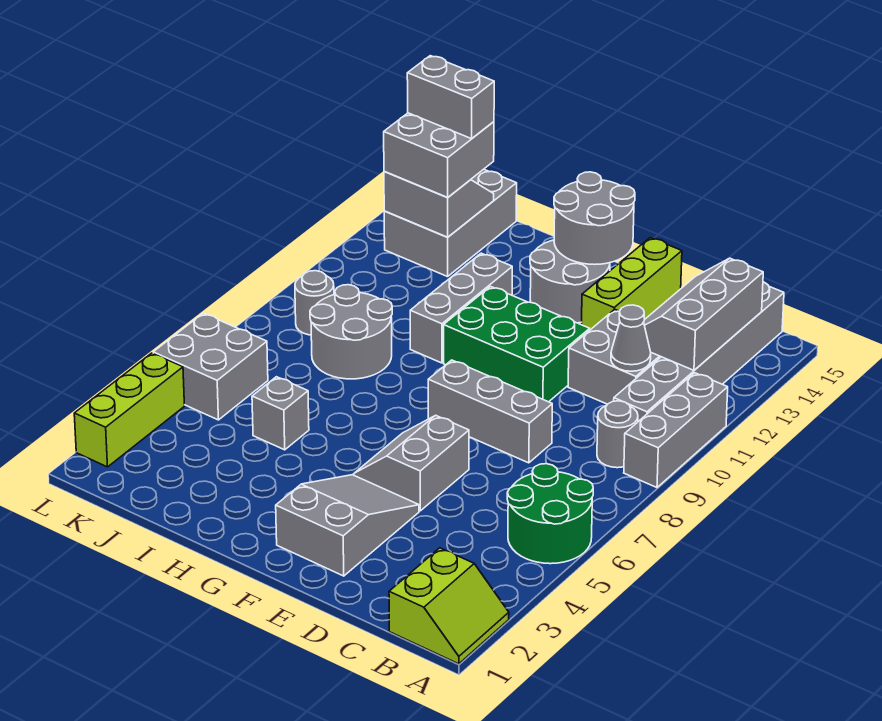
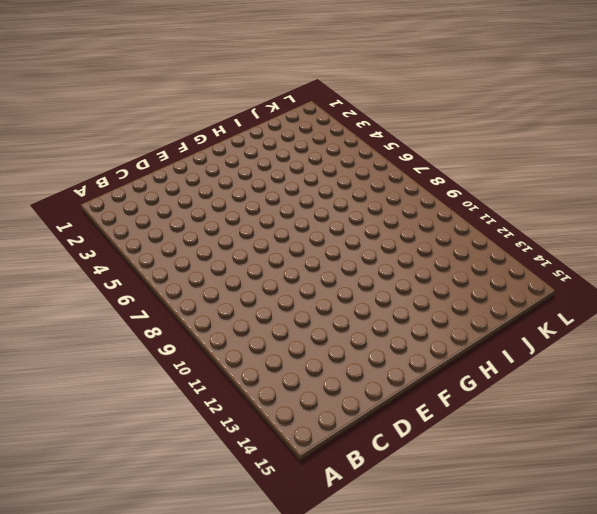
none -> lime slope A1:B2 level 1 top B
none -> green round brick A5:B6 level 1
none -> grey brick A9:A11 level 1

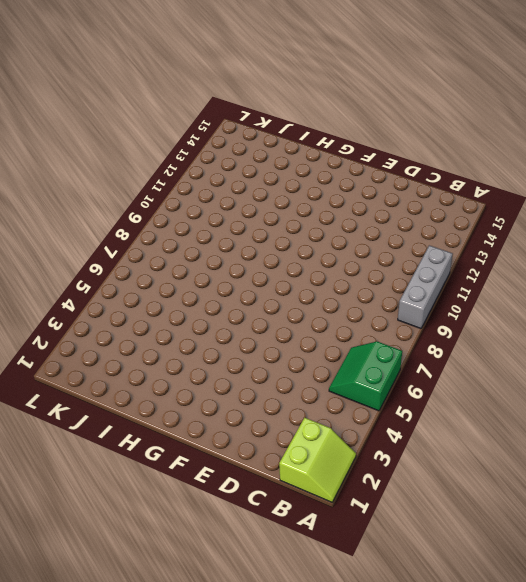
green slope A5:B6 level 1 top A -> green round brick A5:B6 level 1
none -> grey round brick B9 level 1
none -> grey brick B10:B15 level 1
none -> grey brick C11:D12 level 1

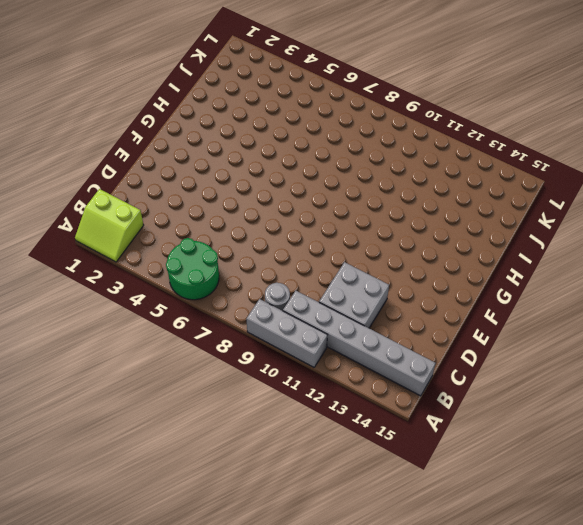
none -> grey brick D8:F8 level 1
none -> grey slope E2:F4 level 1 top 2
none -> grey slope E5:F6 level 1 top E

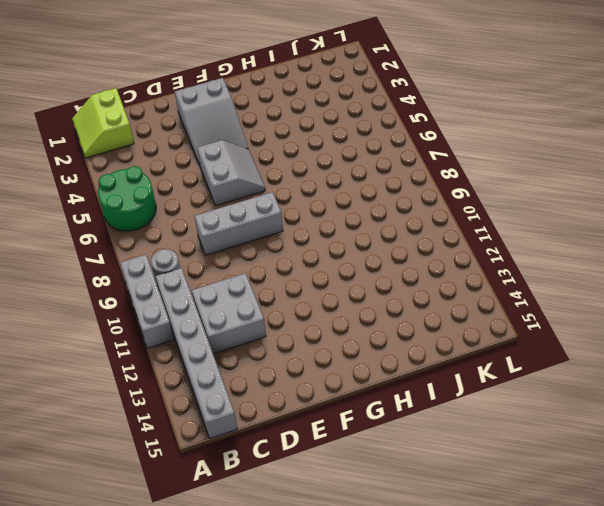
none -> green brick E10:G11 level 1
none -> lime brick E13:E15 level 1
none -> grey round brick F13:G14 level 1

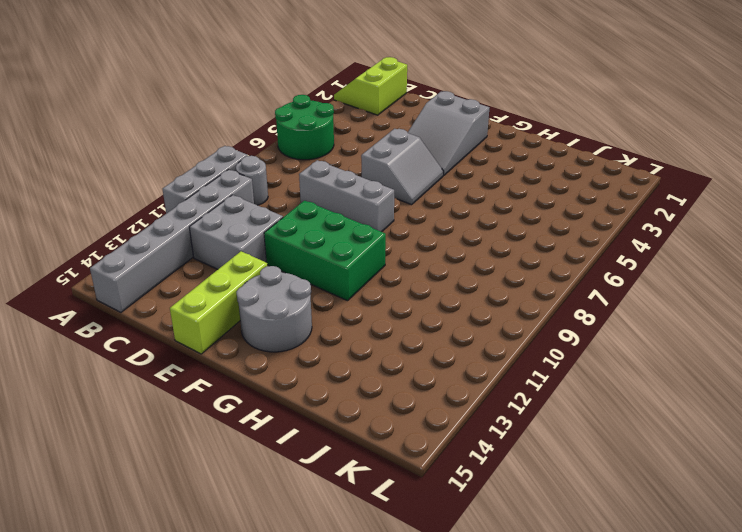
none -> grey brick H10:H12 level 1
none -> grey brick I5 level 1
none -> grey round brick I8:J9 level 1

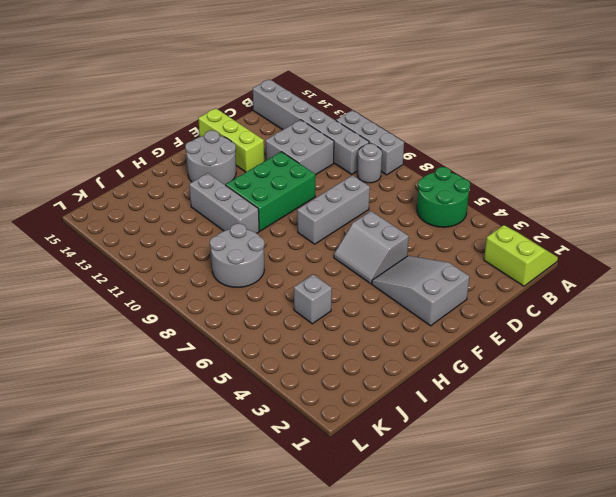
none -> grey brick J13:K15 level 1
none -> grey brick K5:L6 level 1
none -> grey round brick K9 level 1

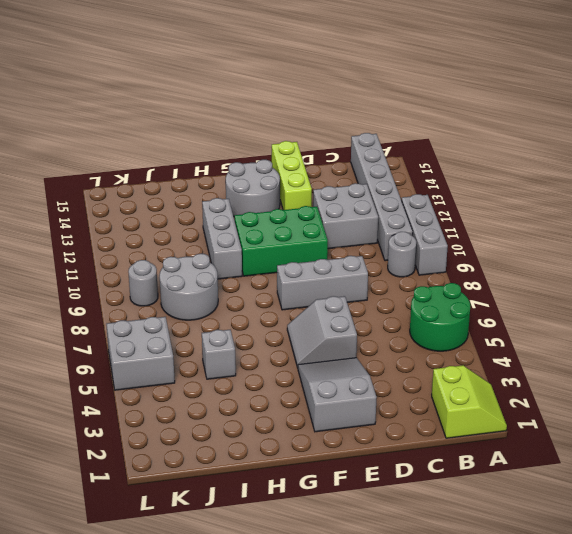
none -> grey brick J13:K15 level 1
none -> lime brick L2:L4 level 1
none -> grey slope B12:C14 level 2 top B

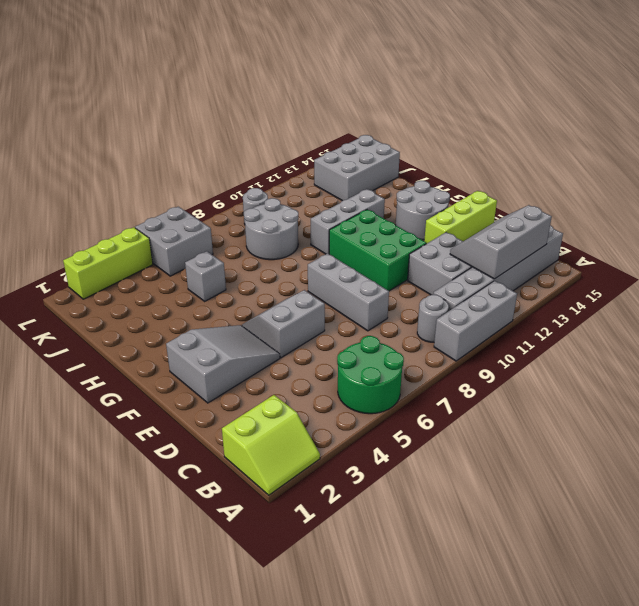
none -> grey cone C11 level 2
none -> grey round brick F14:G15 level 2
none -> grey slope J13:K14 level 2 top 13

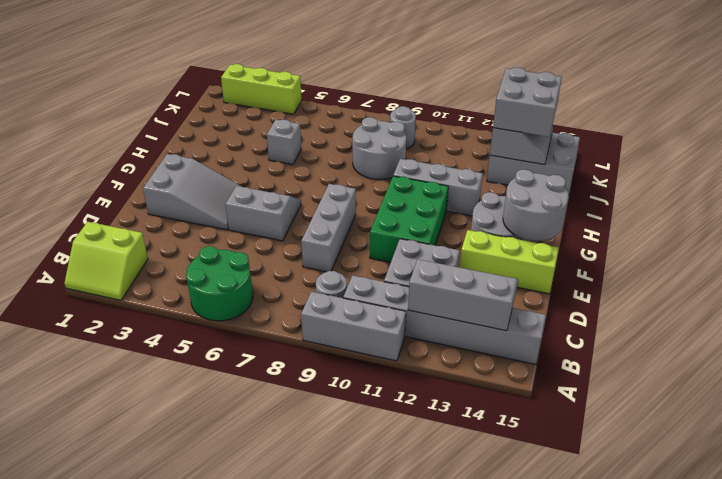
none -> grey brick K5:L6 level 1
none -> grey cone C11 level 2
none -> grey brick J14:K14 level 4

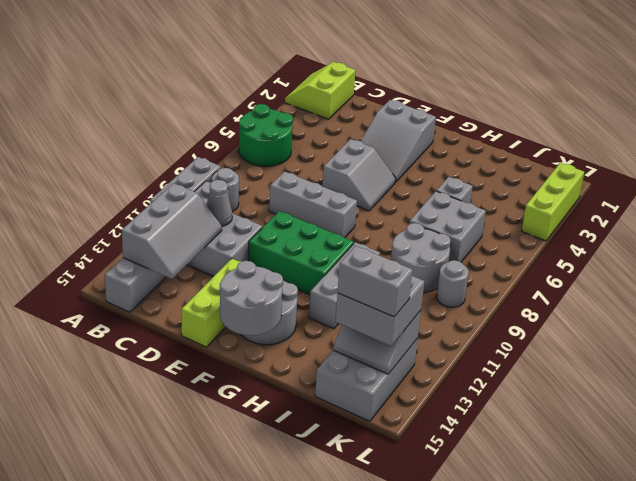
grey brick I6:J7 level 1 -> grey brick K5:L6 level 1

